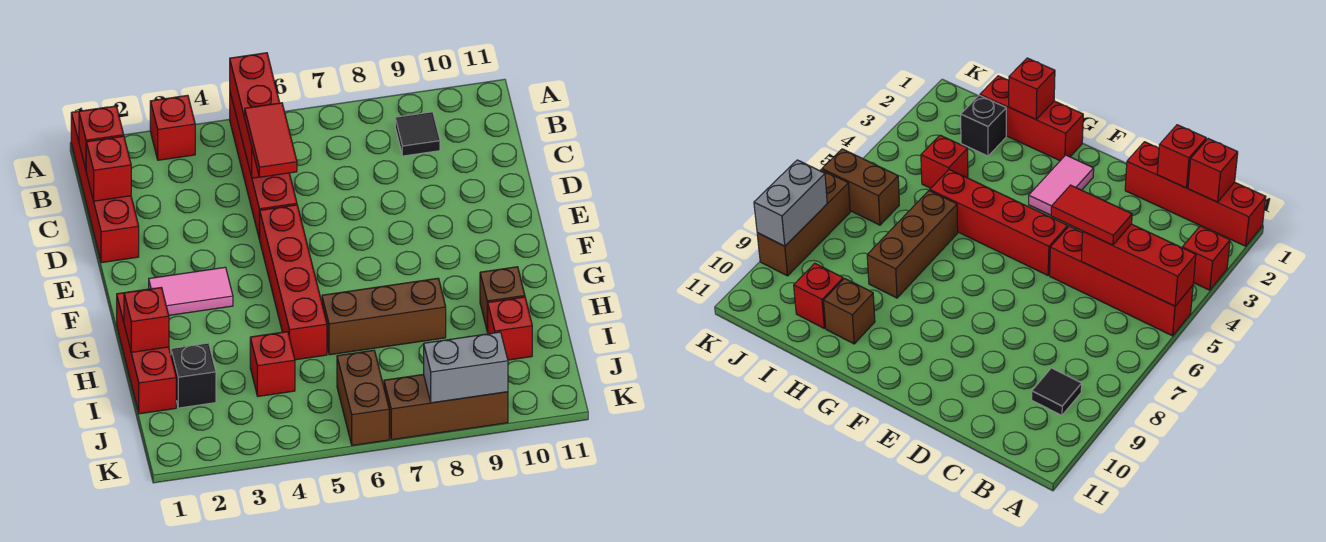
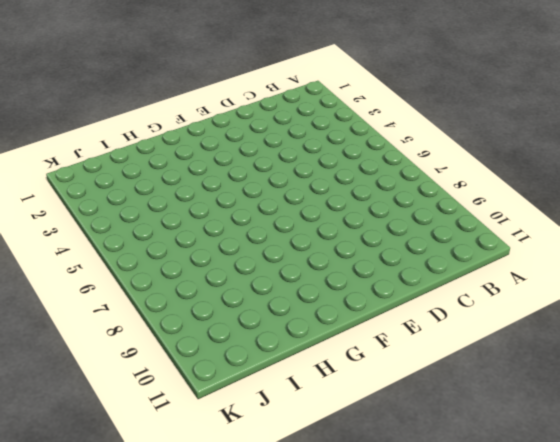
none -> red brick A1:D1 level 1
none -> red brick A3 level 1
none -> red brick A5:D5 level 1

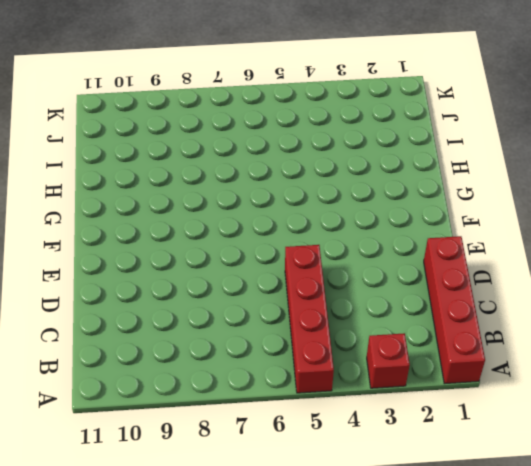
none -> black tile B9 level 1
none -> red brick E5:H5 level 1
none -> pink tile F2:F3 level 1

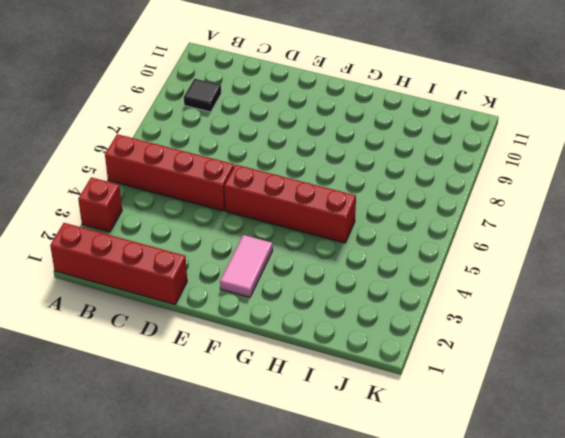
none -> red brick G1:I1 level 1
none -> brown brick H6:H8 level 1
none -> brown brick H10 level 1

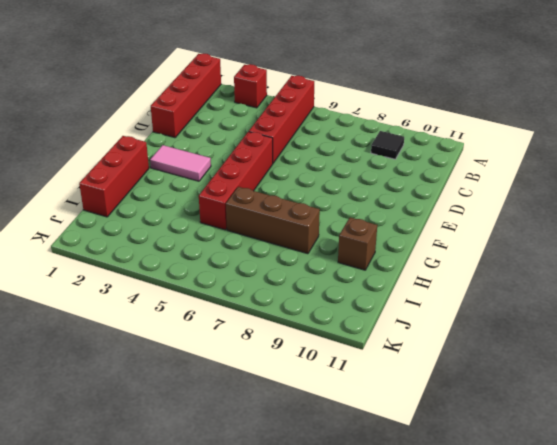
none -> black brick I2 level 1
none -> red brick I4 level 1
none -> red brick I10 level 1

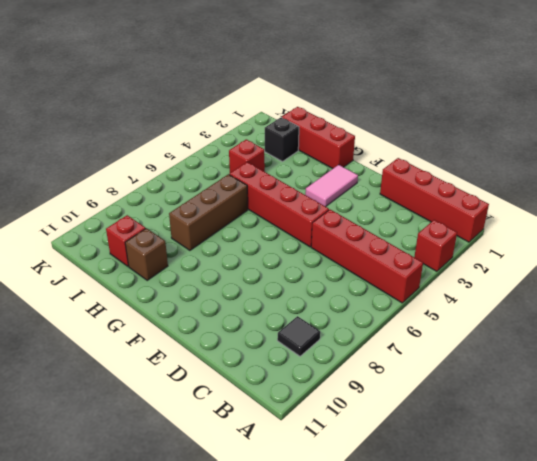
none -> brown brick J6:K6 level 1
none -> brown brick K7:K9 level 1
none -> red brick A5:C5 level 2

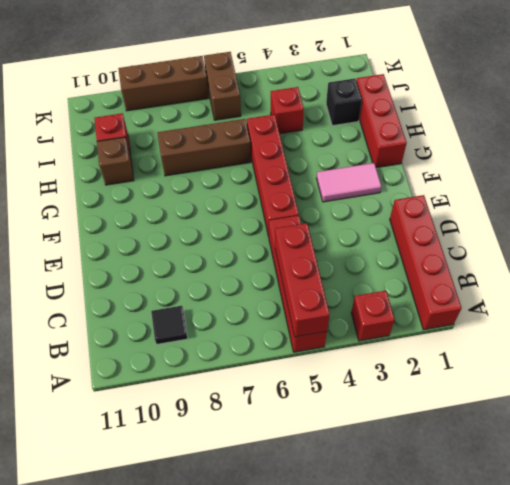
none -> red brick B1 level 2
none -> red brick C1 level 2
none -> red brick H1 level 2

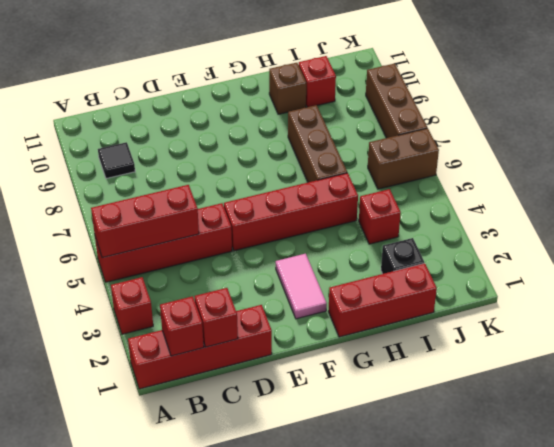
none -> red brick H1 level 2
none -> grey brick K8:K9 level 2
none -> red tile C5:D5 level 3

